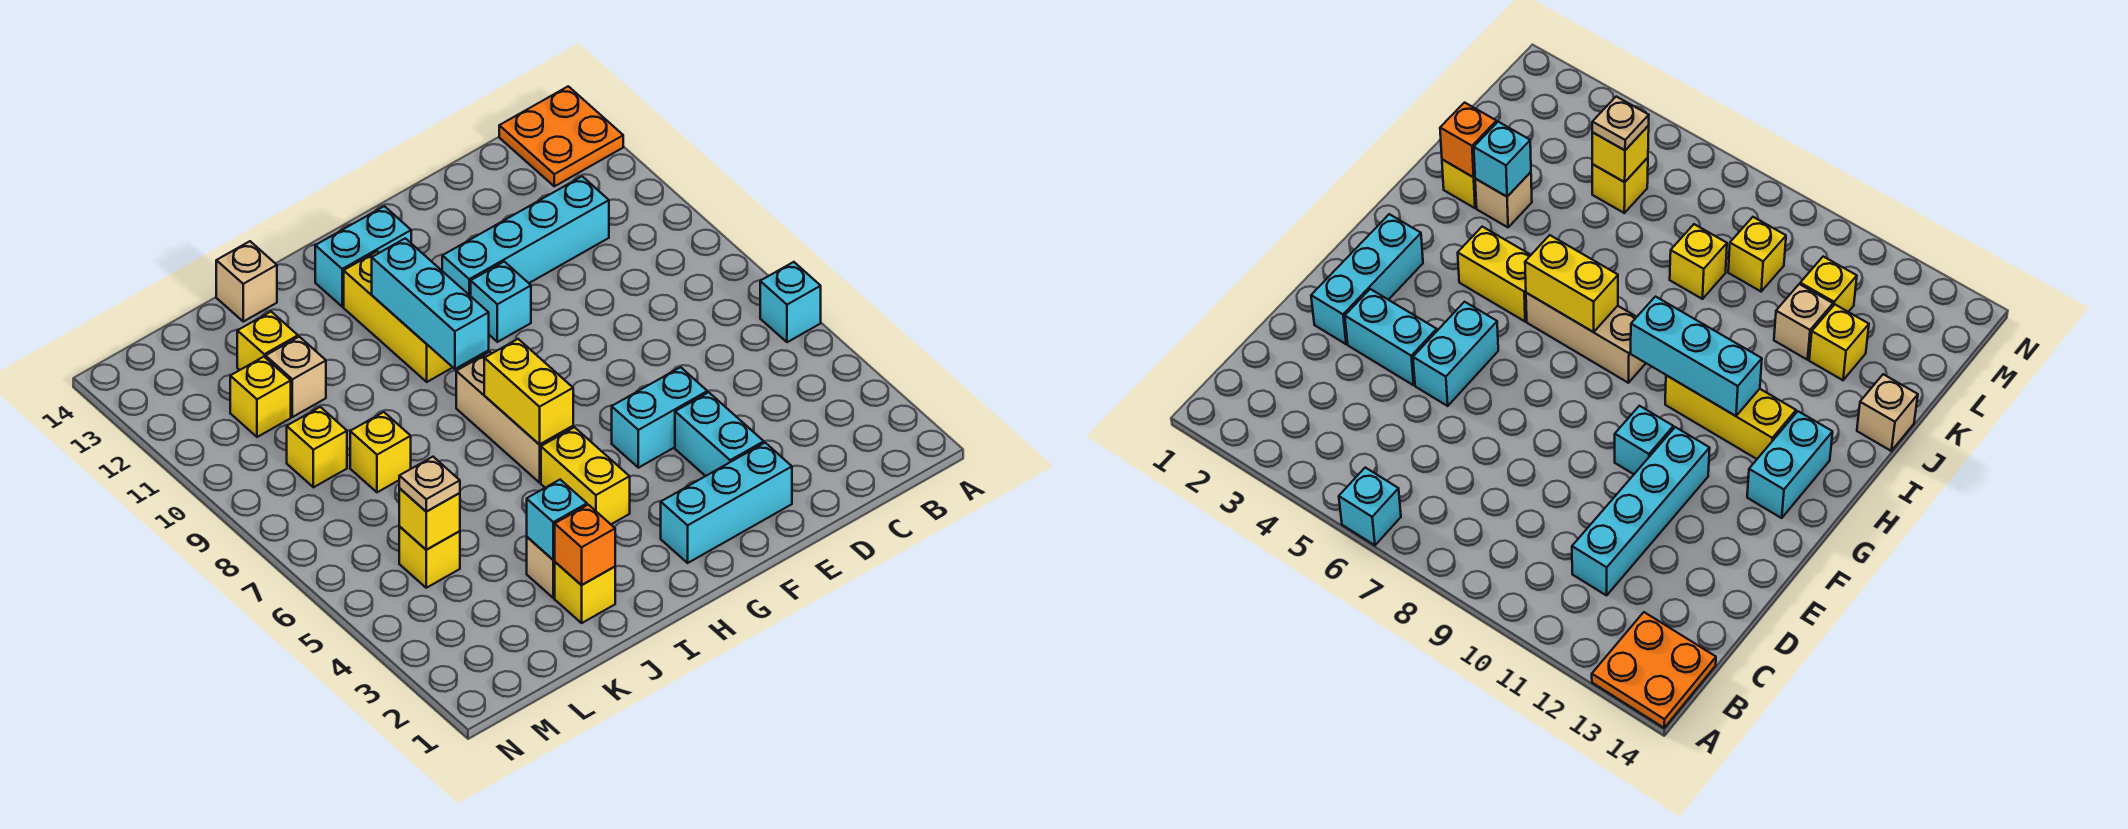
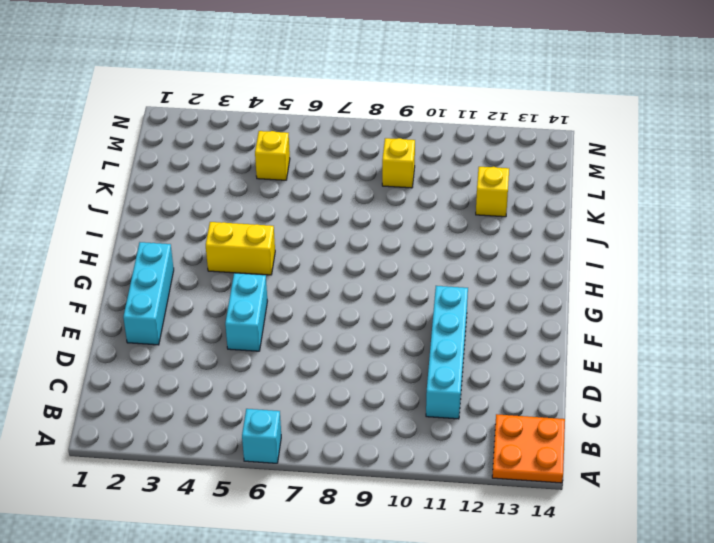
none -> cyan brick E3:E4 level 1
none -> cyan brick F10 level 1
none -> cyan brick G13:H13 level 1

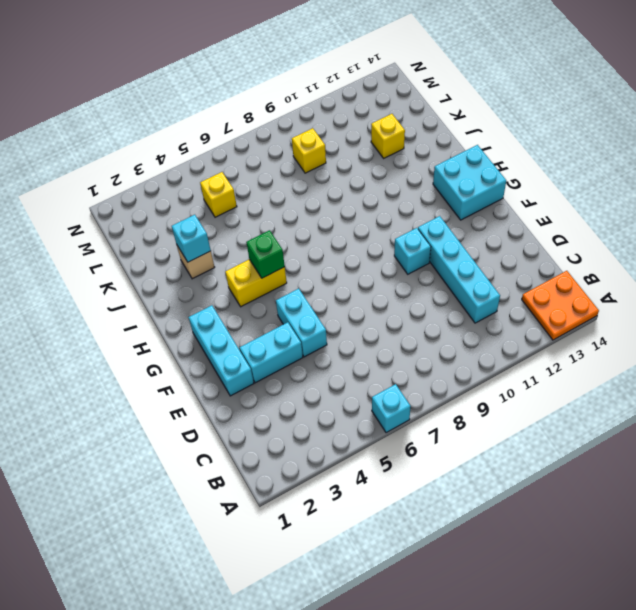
cyan brick G13:H14 level 1 -> cyan brick G13:H13 level 1
green brick H5 level 2 -> none
none -> tan brick H6:H8 level 1
none -> yellow brick H10:H12 level 1
none -> yellow brick J2 level 1

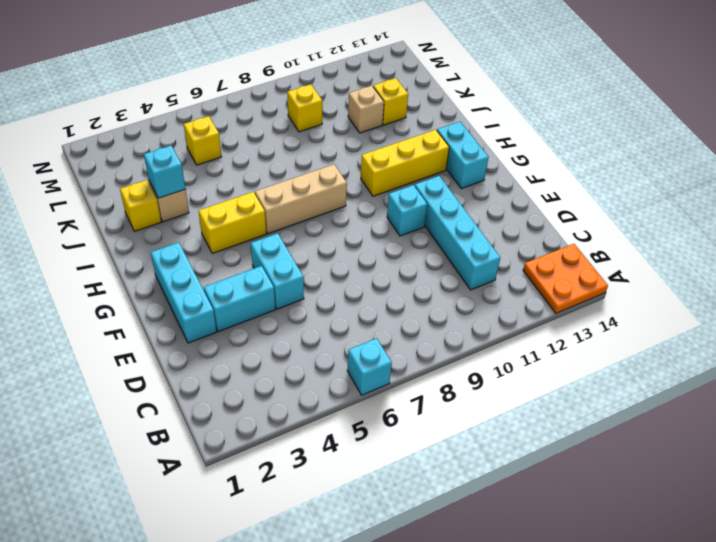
none -> tan brick J14 level 1
none -> yellow brick K8 level 1
none -> yellow brick L11 level 1

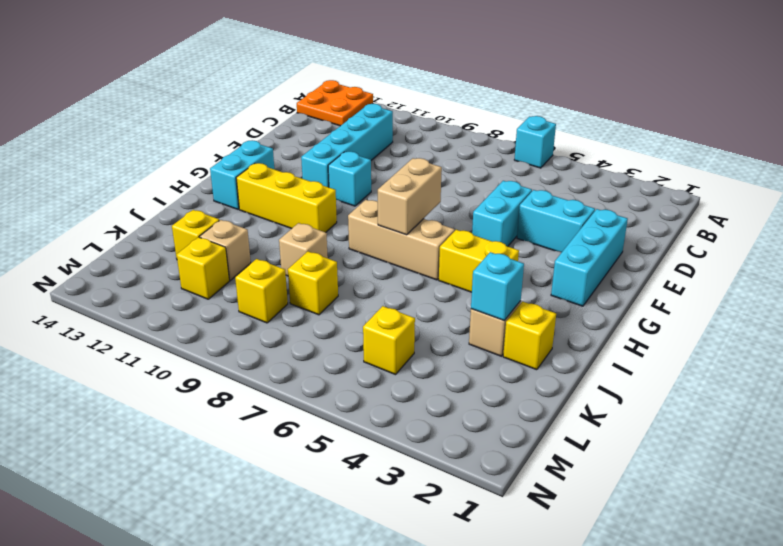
tan brick G7:H7 level 2 -> yellow brick H6:H7 level 2
tan brick J9 level 1 -> tan brick J14 level 1
none -> cyan brick H9:H11 level 2
none -> orange brick J2 level 2
none -> yellow brick L5 level 2

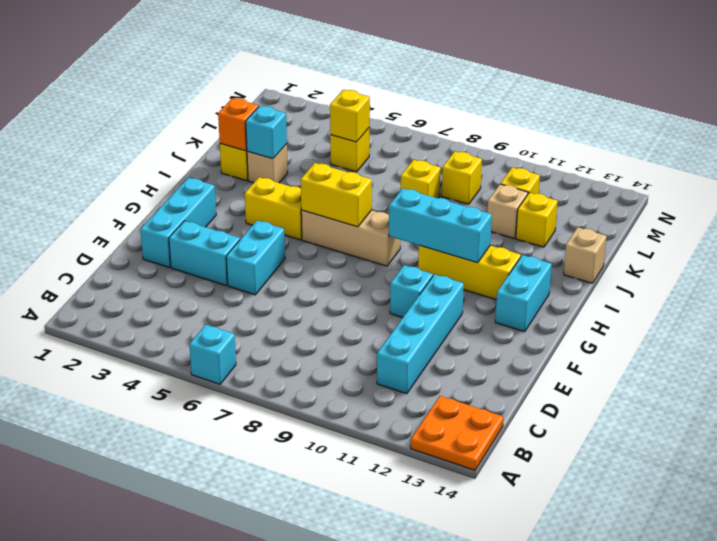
none -> tan plate L5 level 3

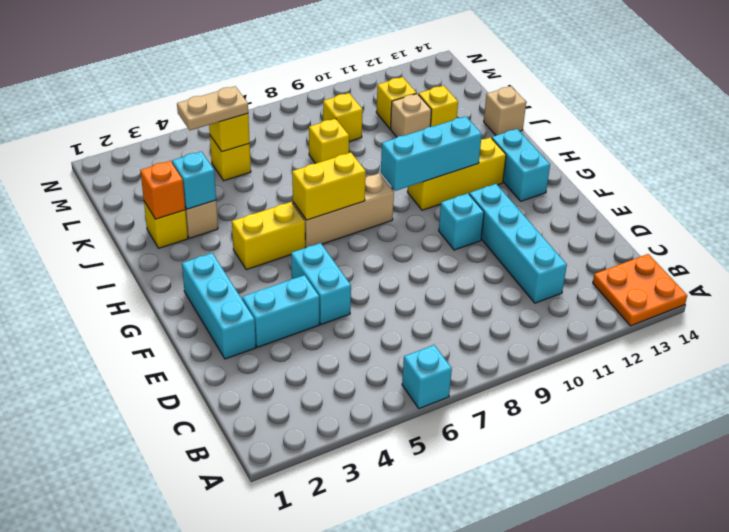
tan plate L4:L5 level 3 -> tan plate L5 level 3

